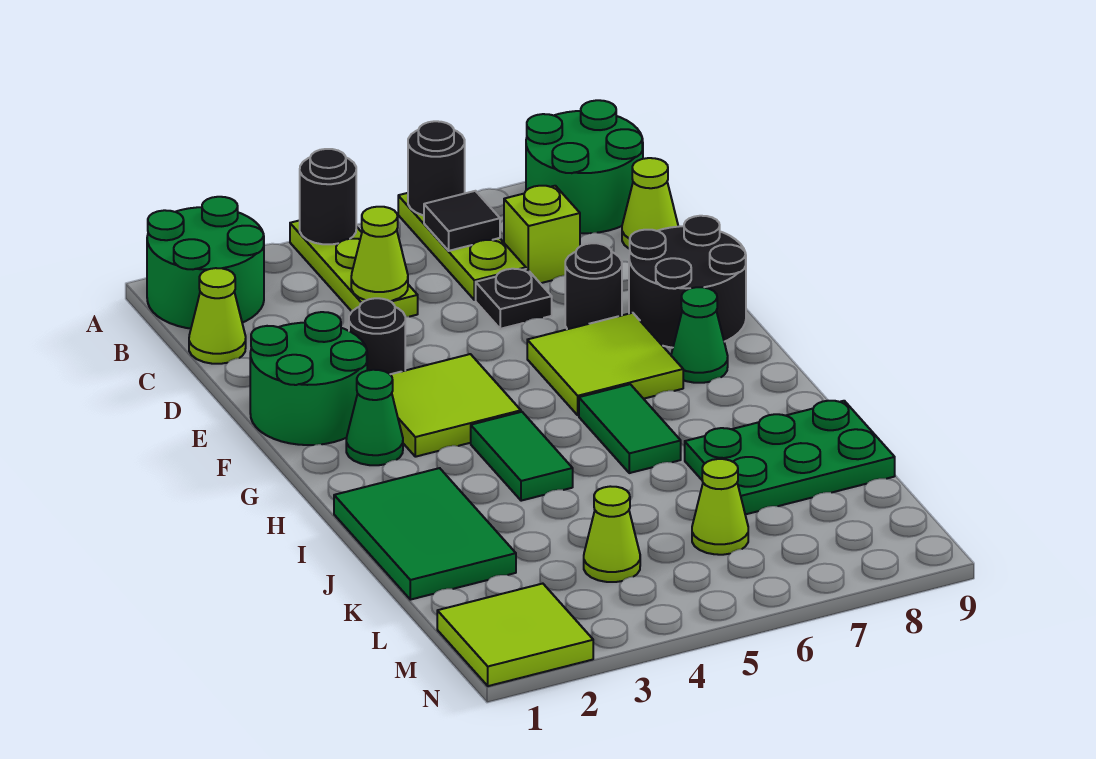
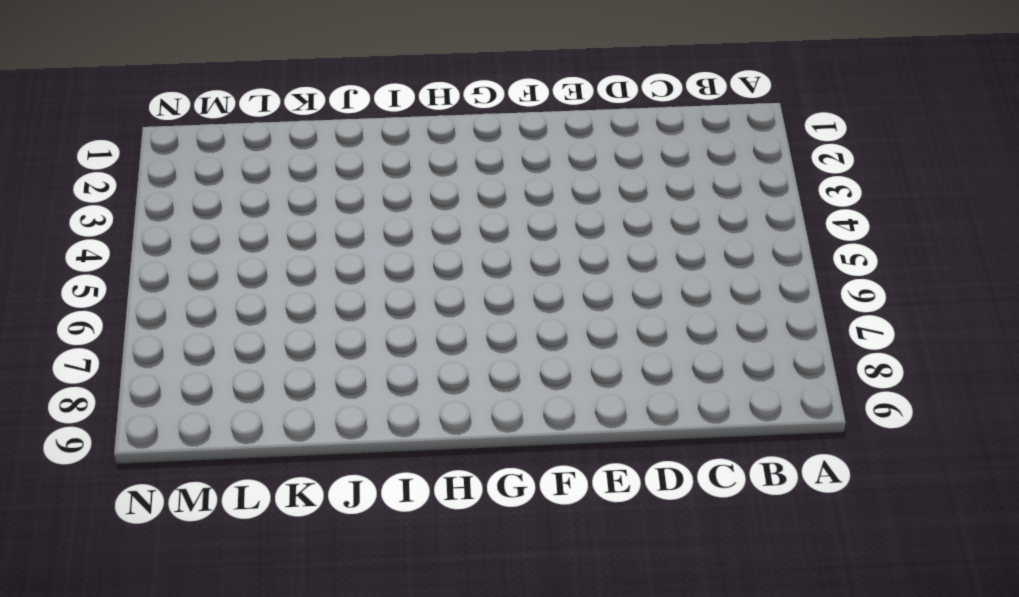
none -> green round brick A1:B2 level 1
none -> lime plate A4:C4 level 1
none -> lime plate A6:C6 level 1

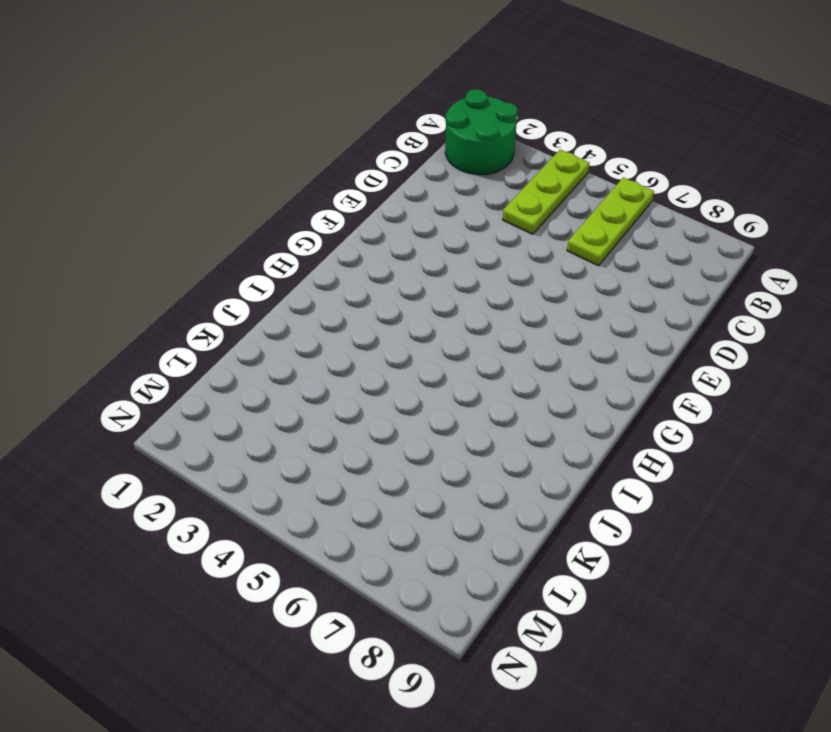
none -> green round brick A8:B9 level 1
none -> lime cone C1 level 1
none -> lime brick C7 level 1

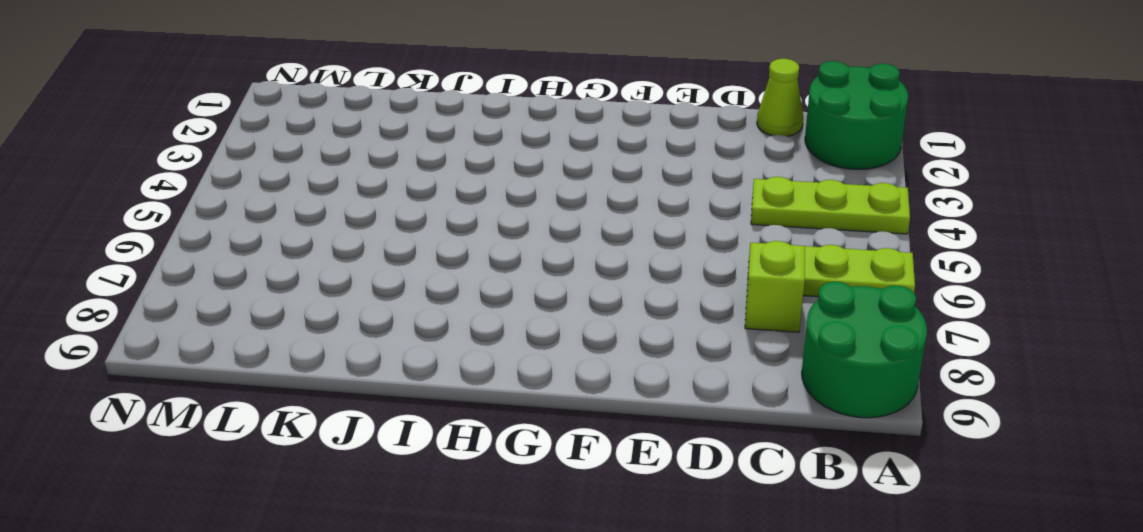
none -> lime cone C9 level 1
none -> black plate D6 level 1
none -> green round brick E1:F2 level 1

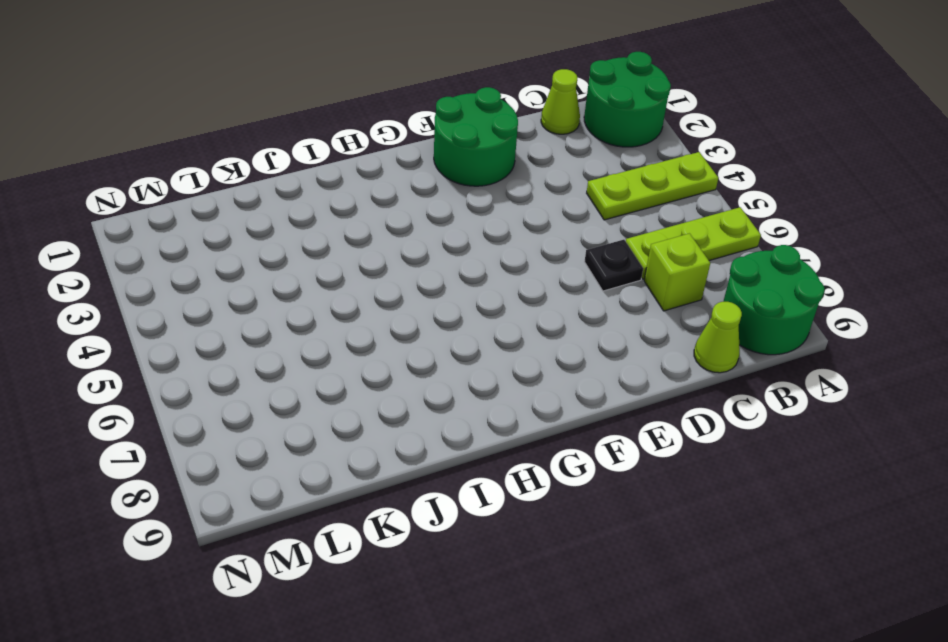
none -> black round brick E3 level 1
none -> black round brick E7 level 1
none -> black round brick E8:F9 level 1

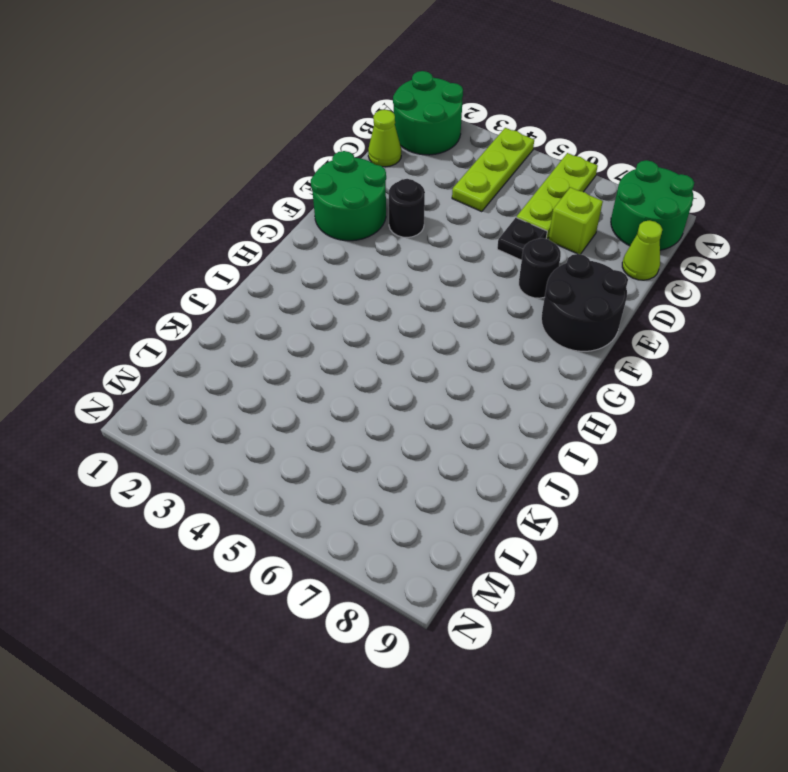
none -> lime tile F3:G4 level 1
none -> lime tile F6:G7 level 1
none -> green cone G2 level 1

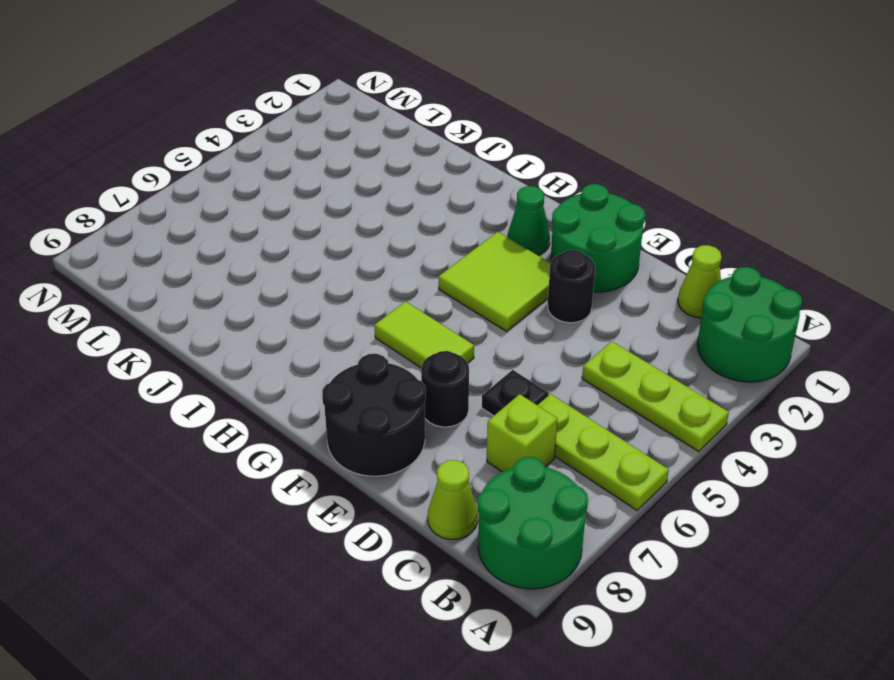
lime tile F6:G6 level 1 -> lime tile F6:G7 level 1
none -> green cone G8 level 1
none -> green tile H4:I4 level 1
none -> green tile H6:I6 level 1

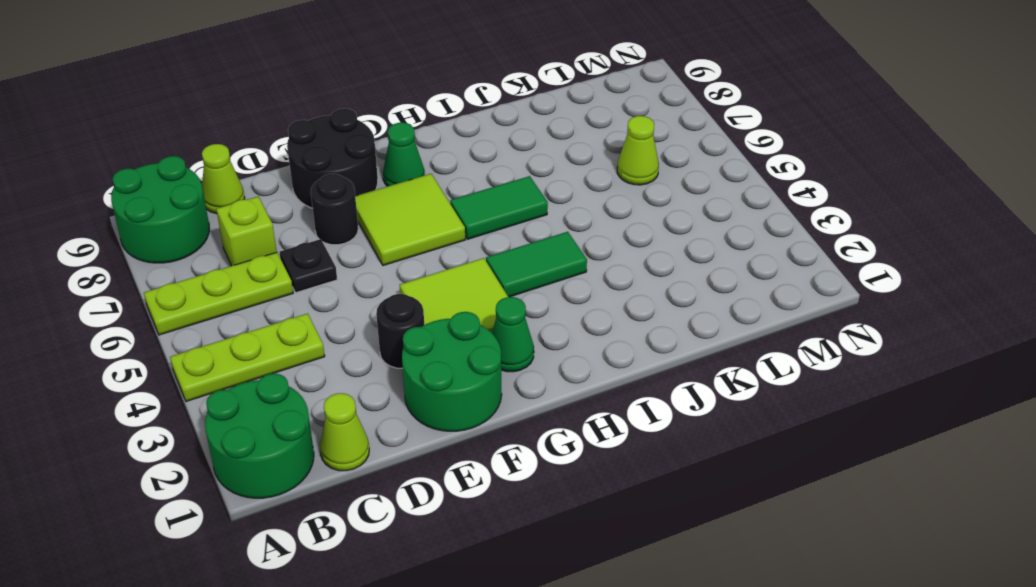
none -> green tile I1:K2 level 1
none -> green plate J7:K9 level 1
none -> lime cone L4 level 1

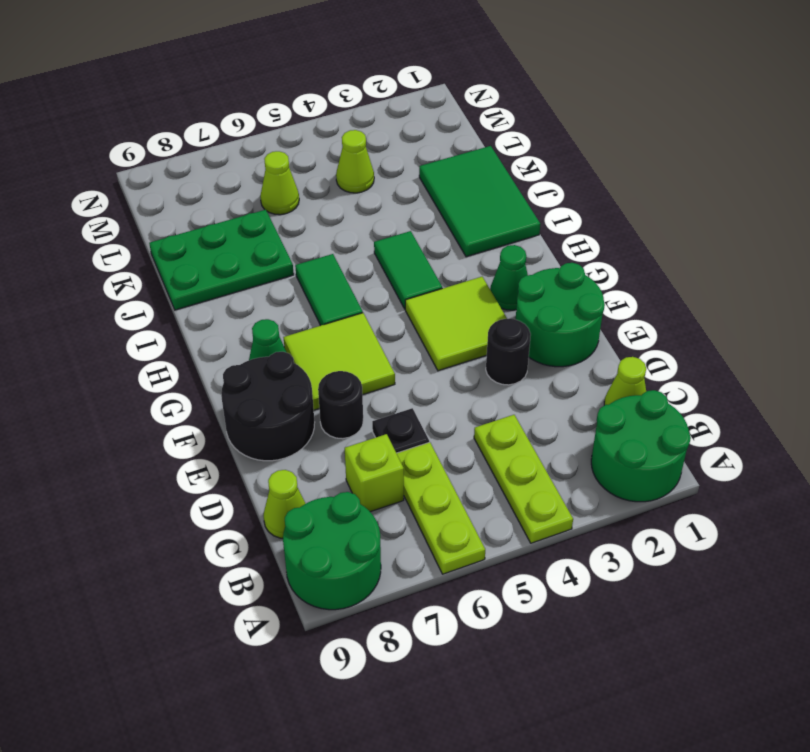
none -> lime tile M1:N2 level 1
none -> black round brick A4 level 2
none -> black round brick A6 level 2

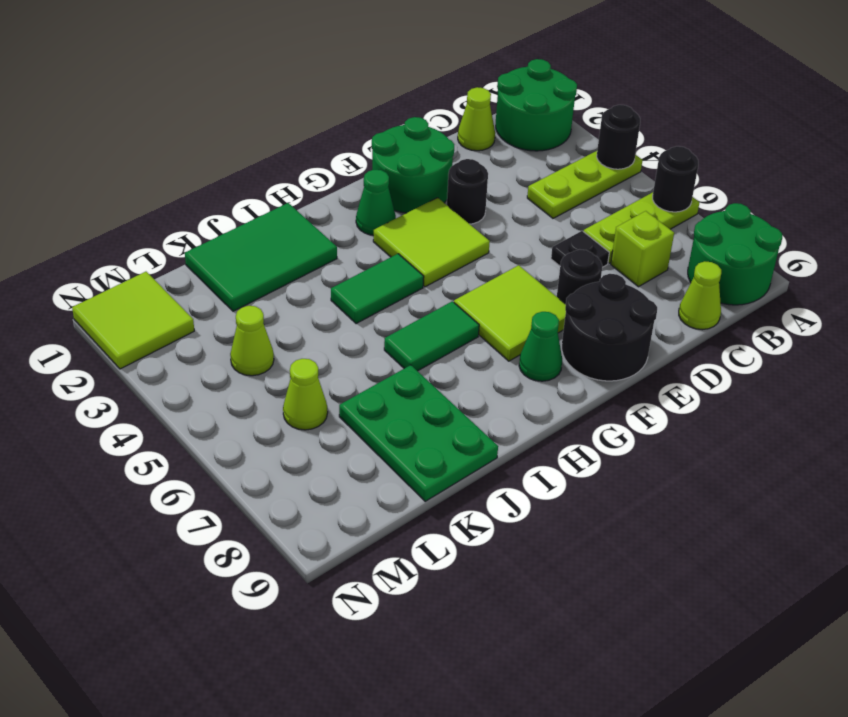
none -> black tile B6 level 2
none -> lime cone C4 level 2

